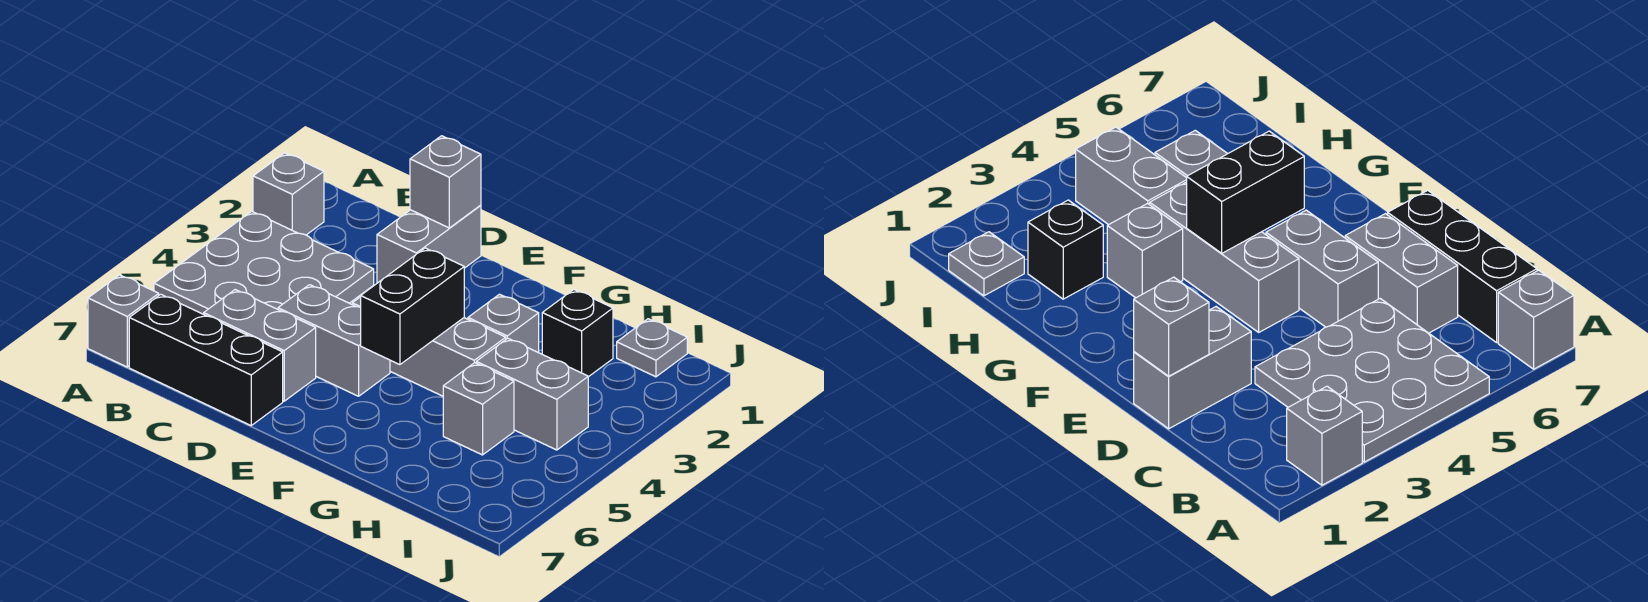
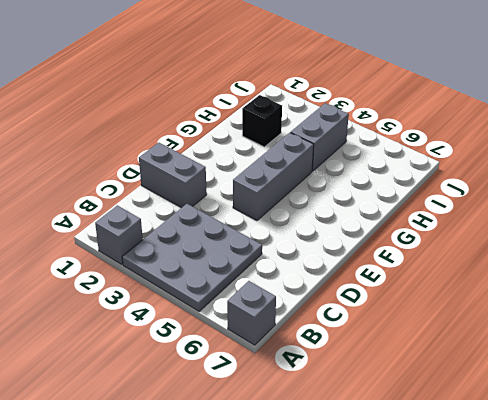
none -> black brick B7:D7 level 1
none -> grey brick C6:D6 level 1
none -> grey brick D5:E5 level 1

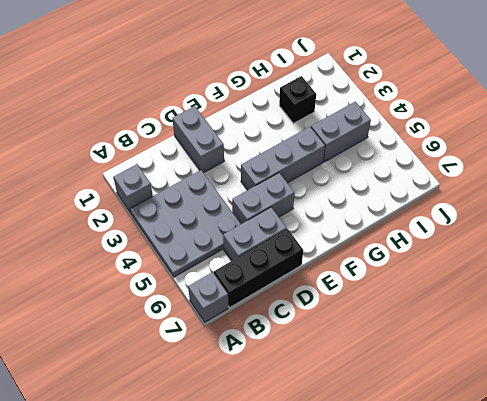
none -> grey brick G3 level 1
none -> grey brick H5 level 1
none -> grey plate I1 level 1

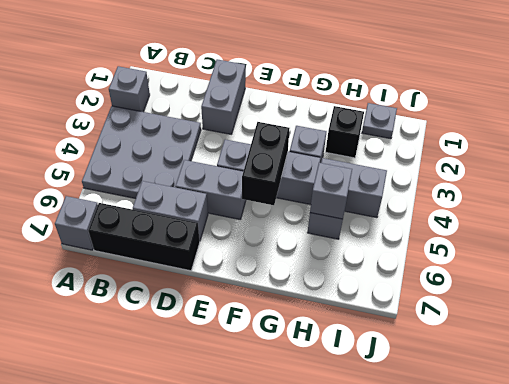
grey brick H5 level 2 -> grey brick D1 level 2

